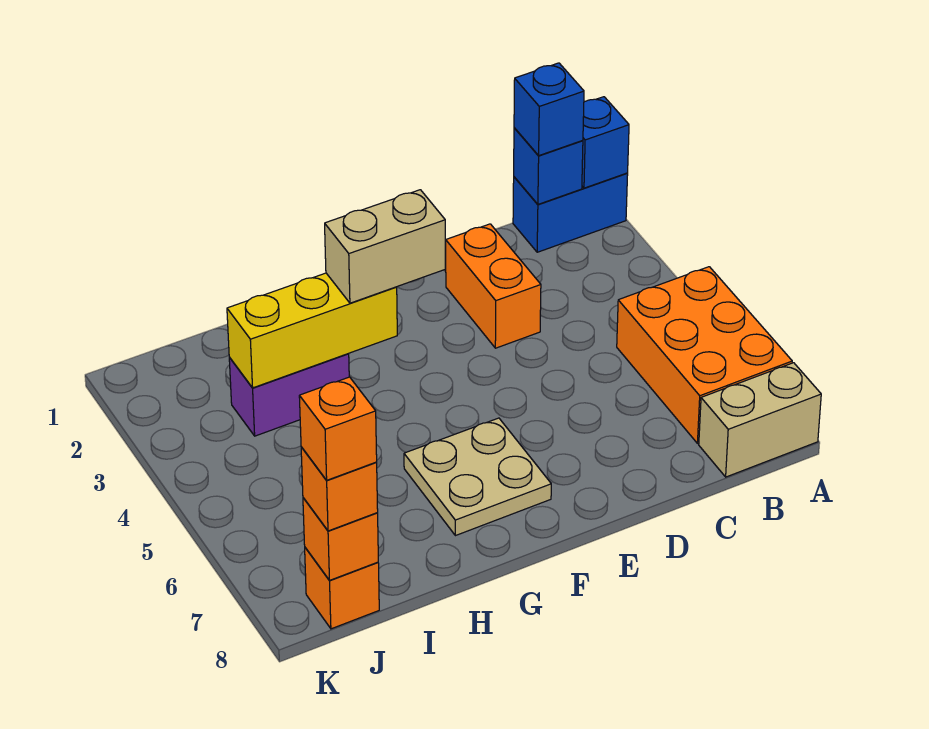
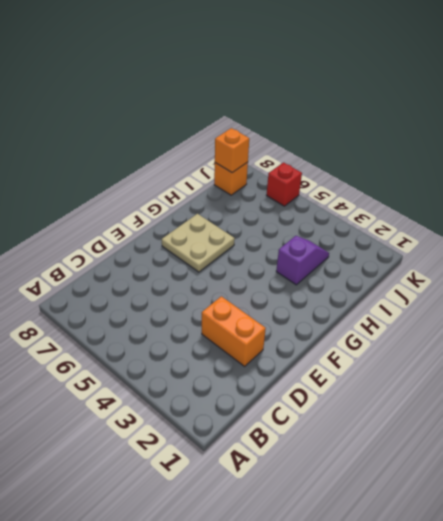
purple slope H3:I3 level 1 top H -> purple brick H3:I3 level 1
red brick K6 level 1 -> none
none -> blue brick A1:B1 level 1
none -> orange brick A5:B7 level 1
none -> tan brick A8:B8 level 1

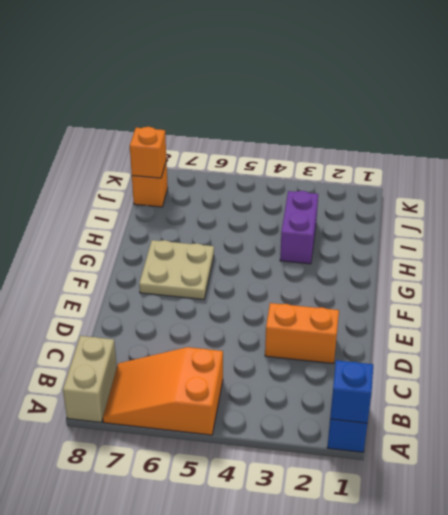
orange slope A5:B7 level 1 top 5 -> orange brick A5:B7 level 1
none -> blue brick B1 level 2
none -> yellow brick G3:I3 level 2
none -> blue brick B1 level 3

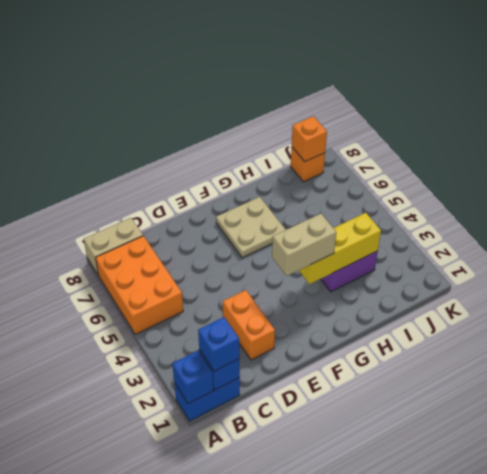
none -> orange brick J8 level 3
none -> orange brick J8 level 4

